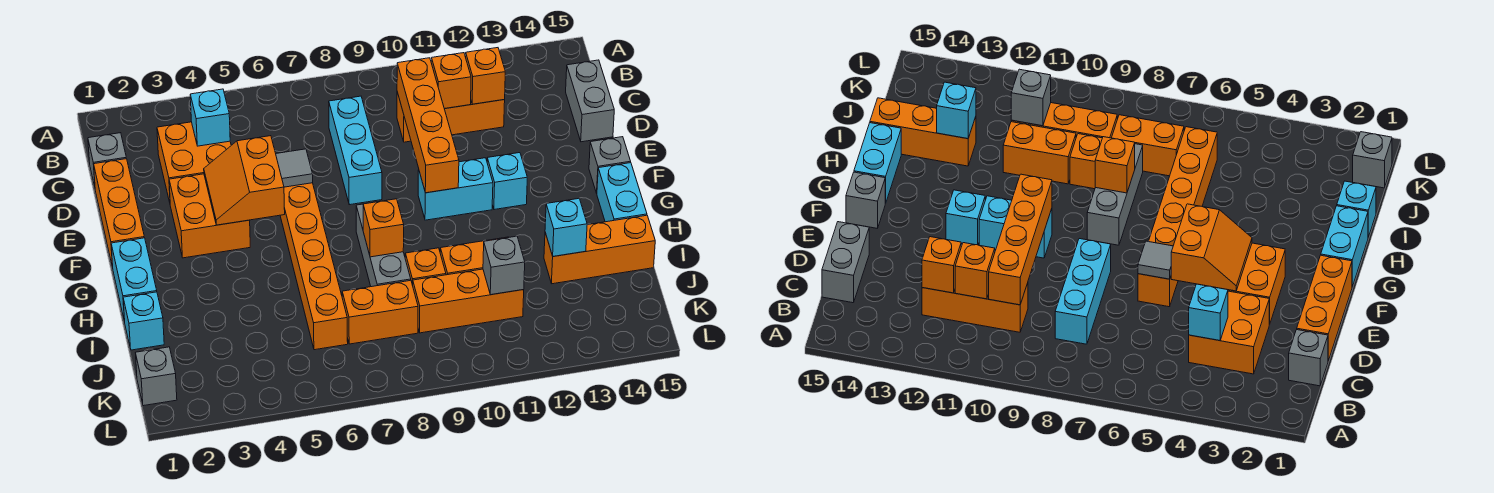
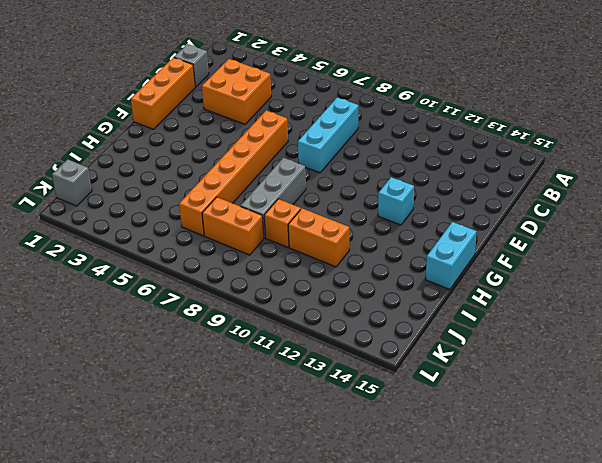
none -> orange brick C10:C12 level 1
none -> grey brick C15:D15 level 1
none -> orange brick E3:F4 level 1
none -> cyan brick F10:F11 level 1

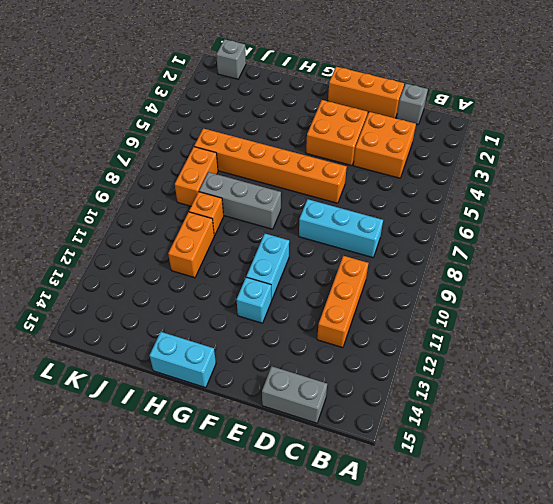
none -> grey brick F15 level 1
none -> cyan brick G1:H1 level 1
none -> cyan brick I1 level 1
none -> orange brick I13:I15 level 1

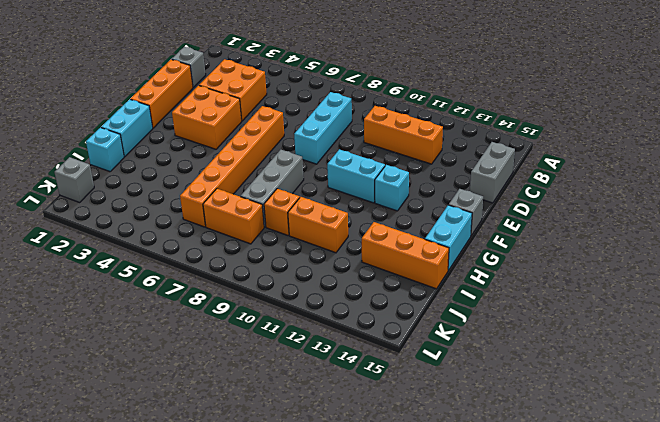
none -> orange brick J9:J11 level 1
none -> cyan brick C4 level 2
none -> orange brick C10:F10 level 2
none -> orange brick C11 level 2

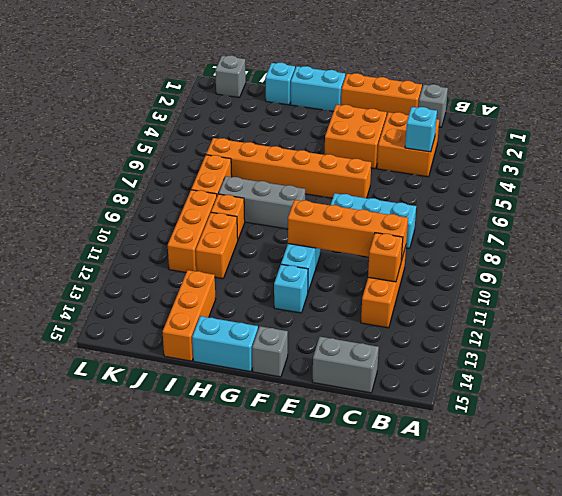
none -> orange brick C12 level 2
none -> orange slope E4:F5 level 2 top 5
none -> grey tile E6 level 2
none -> orange brick H8 level 2

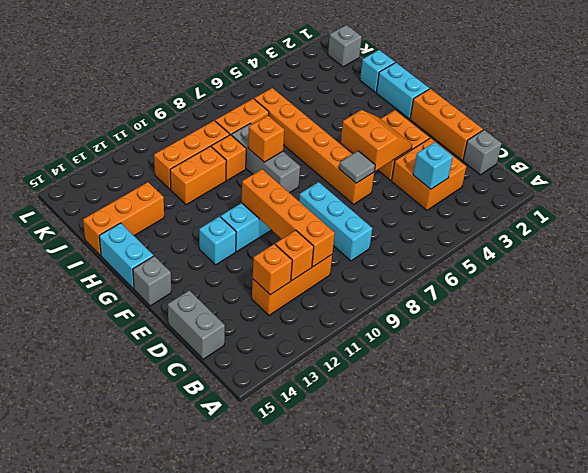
none -> cyan brick I13 level 2
none -> grey brick J11 level 2

